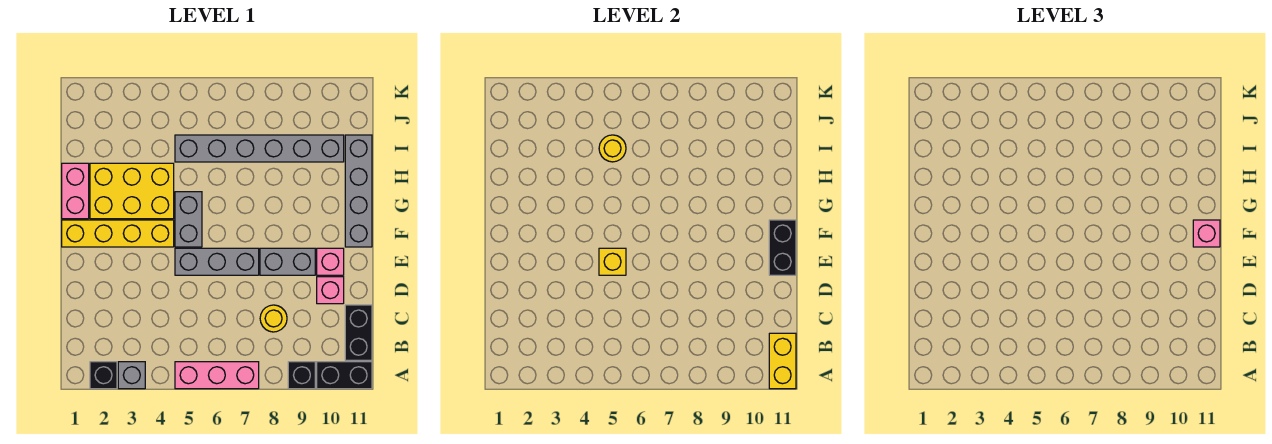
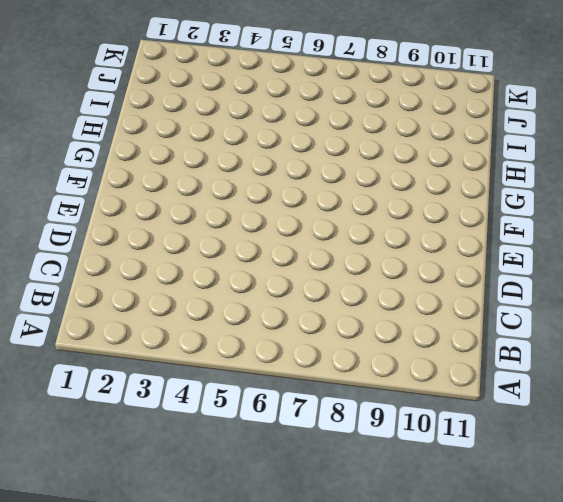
none -> black brick A2 level 1
none -> grey brick A3 level 1
none -> pink brick A5:A7 level 1

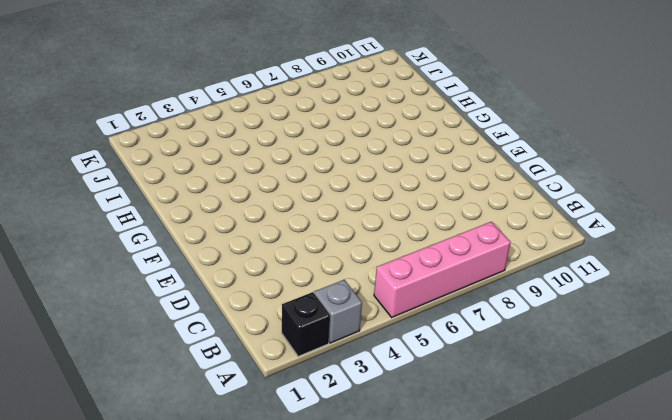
pink brick A5:A8 level 1 -> pink brick A5:A7 level 1
none -> black brick A9 level 1
none -> black brick A10:A11 level 1
none -> black brick B11:C11 level 1

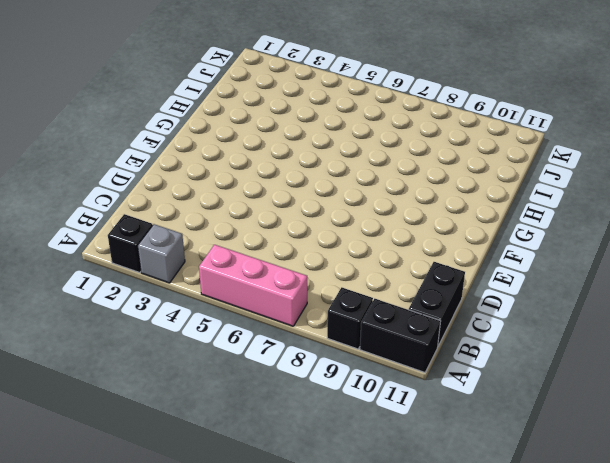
none -> yellow round brick C8 level 1
none -> pink brick D10 level 1
none -> grey brick E5:E7 level 1

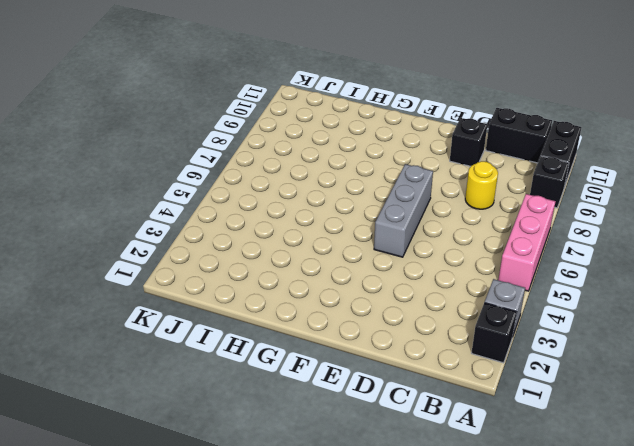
black brick D10 level 1 -> pink brick D10 level 1
none -> grey brick E8:E9 level 1
none -> pink brick E10 level 1
none -> yellow brick F1:F4 level 1

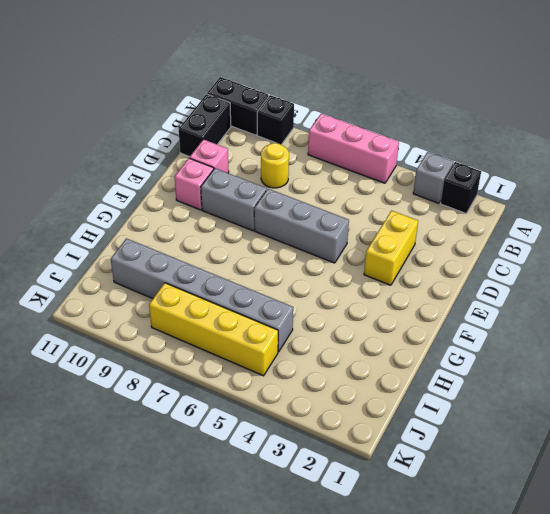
yellow brick D3:E3 level 1 -> yellow brick A11:B11 level 2
yellow brick J5:J8 level 1 -> yellow brick F1:F4 level 1
none -> grey brick F5:G5 level 1
none -> grey brick F11:I11 level 1
none -> pink brick G1:H1 level 1

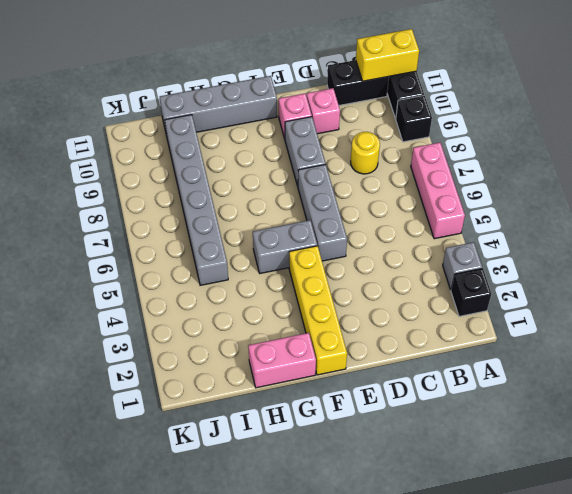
none -> yellow brick G2:H4 level 1
none -> yellow brick E5 level 2
none -> black brick E11:F11 level 2

